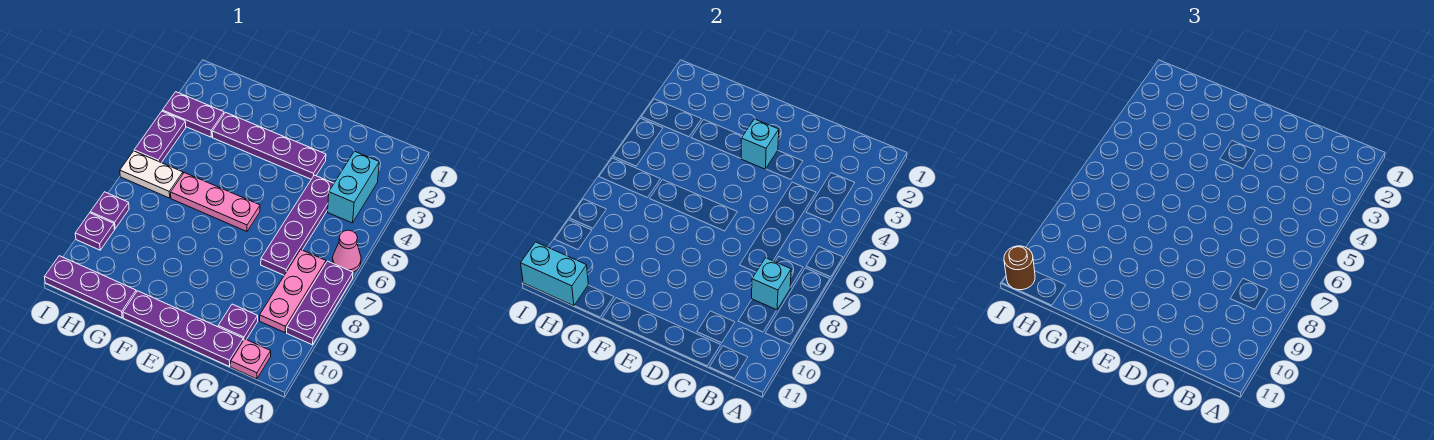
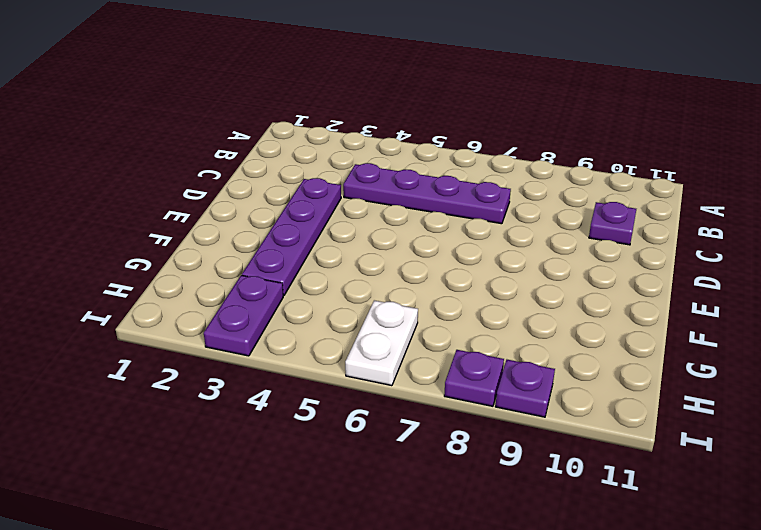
none -> pink cone A6 level 1
none -> purple plate A7:A9 level 1
none -> cyan brick B3:B4 level 1

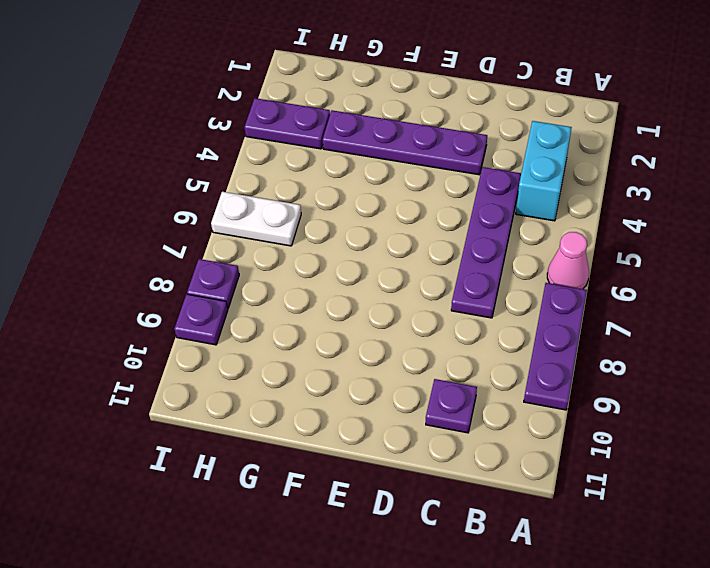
none -> pink plate B7:B9 level 1
none -> pink plate B11 level 1
none -> purple plate C11:F11 level 1

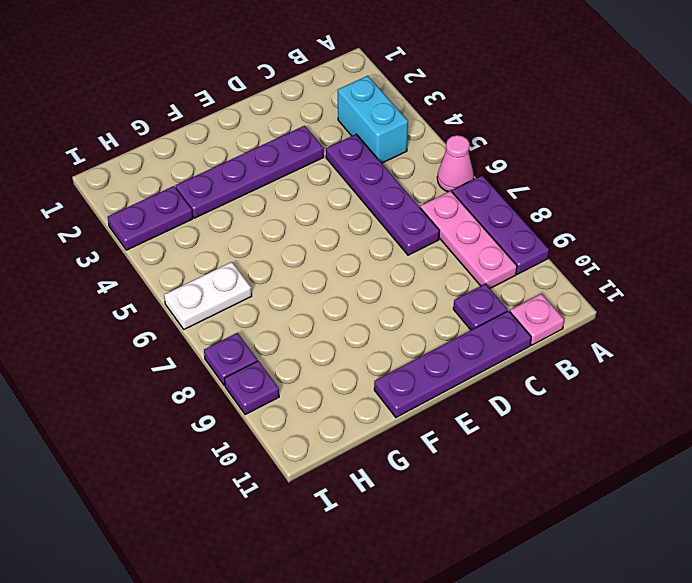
none -> pink plate E6:G6 level 1
none -> purple plate G11:I11 level 1
none -> purple plate I4:I5 level 1

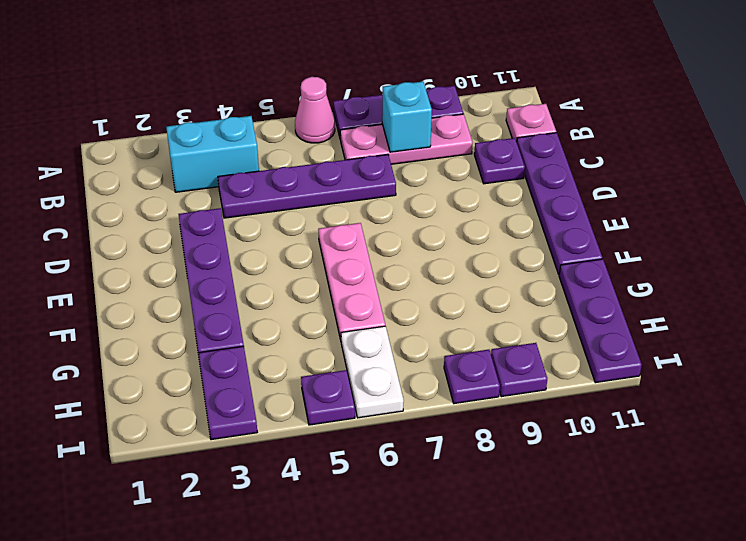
purple plate I5 level 1 -> purple plate I4:I5 level 1
none -> cyan brick E3 level 2
none -> cyan brick H11:I11 level 2
none -> brown round brick I11 level 3

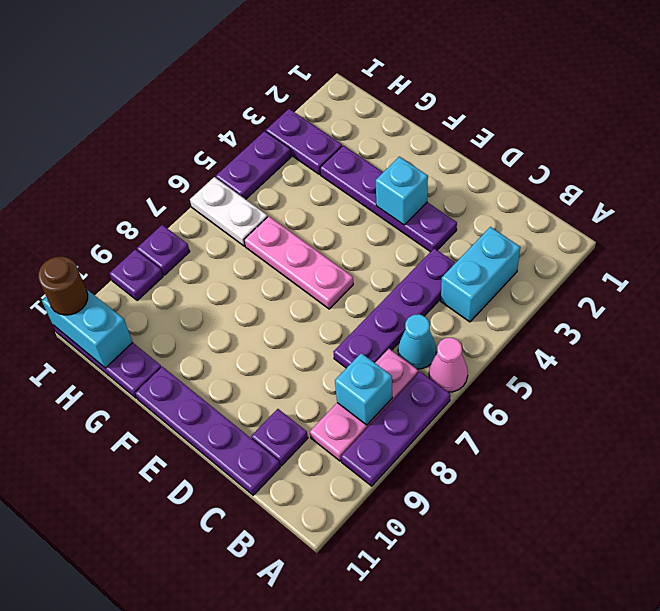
cyan cone B6 level 1 -> none
none -> pink plate B11 level 1

